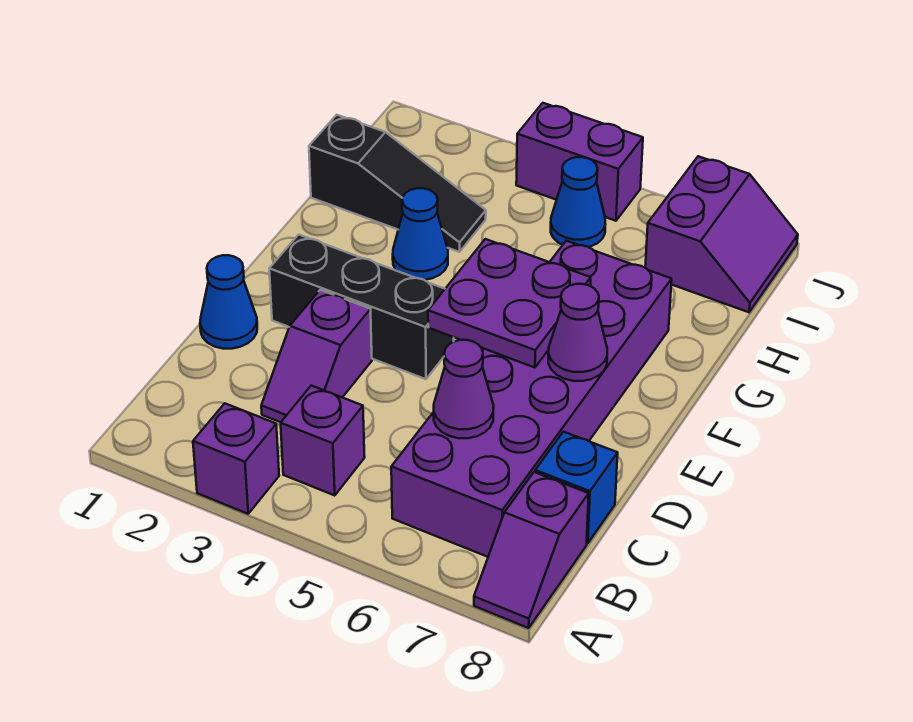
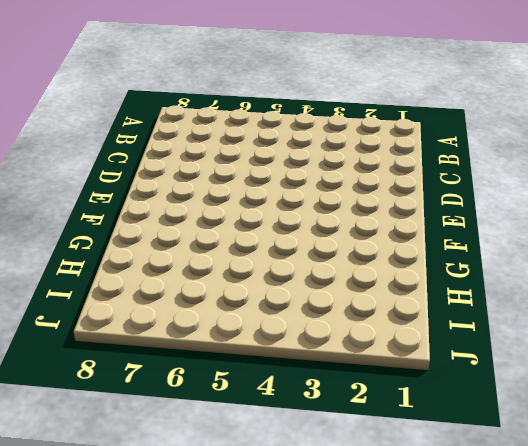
none -> purple brick A3 level 1
none -> purple slope A8:B8 level 1 top B
none -> purple brick B4 level 1

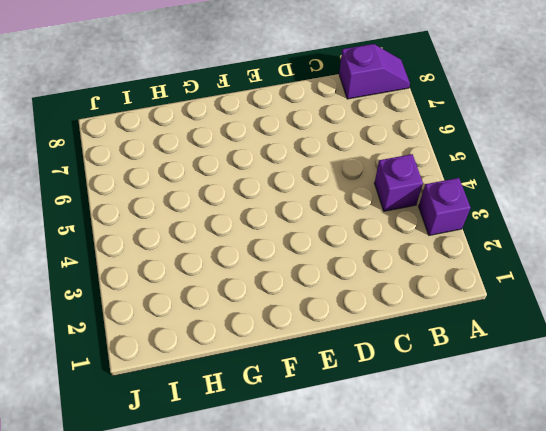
none -> purple brick B6:G7 level 1
none -> purple slope C3:D3 level 1 top D
none -> blue brick C8 level 1

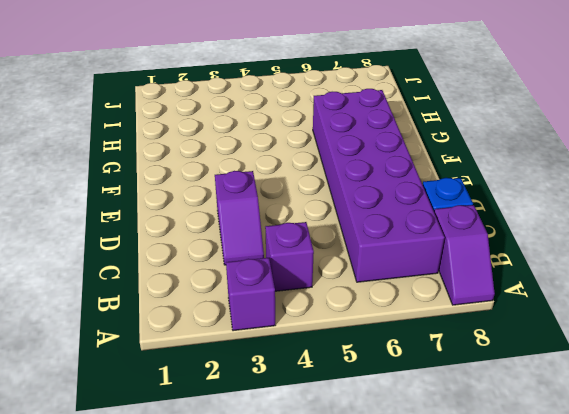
none -> blue cone D1 level 1
none -> black brick E2:E4 level 1
none -> blue cone G3 level 1

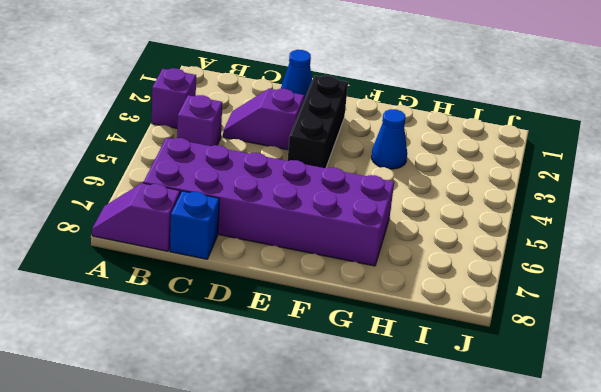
none -> black slope H1:H3 level 1 top 1
none -> blue cone I5 level 1
none -> purple slope I7:J8 level 1 top 7

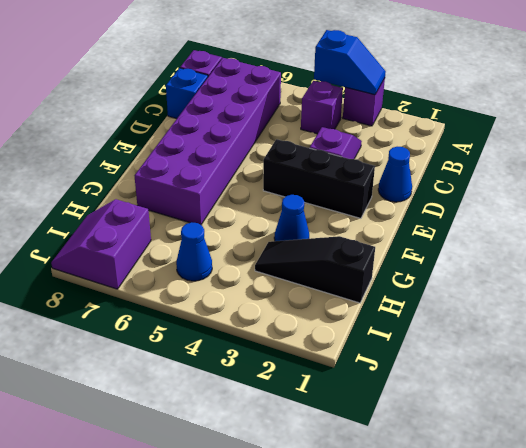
blue slope A3:A4 level 2 top 4 -> none
none -> purple brick J4:J5 level 1
none -> purple cone C6 level 2
none -> purple plate E5:F6 level 2

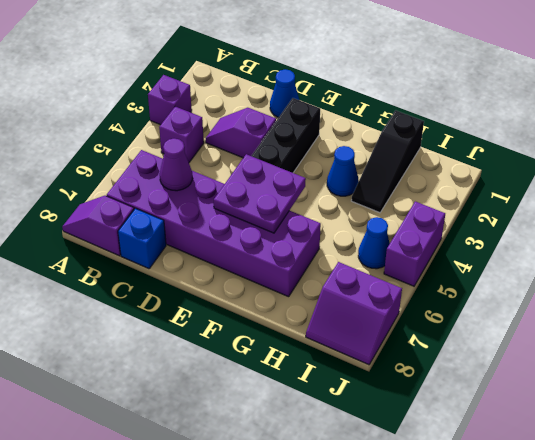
none -> purple cone E7 level 2

